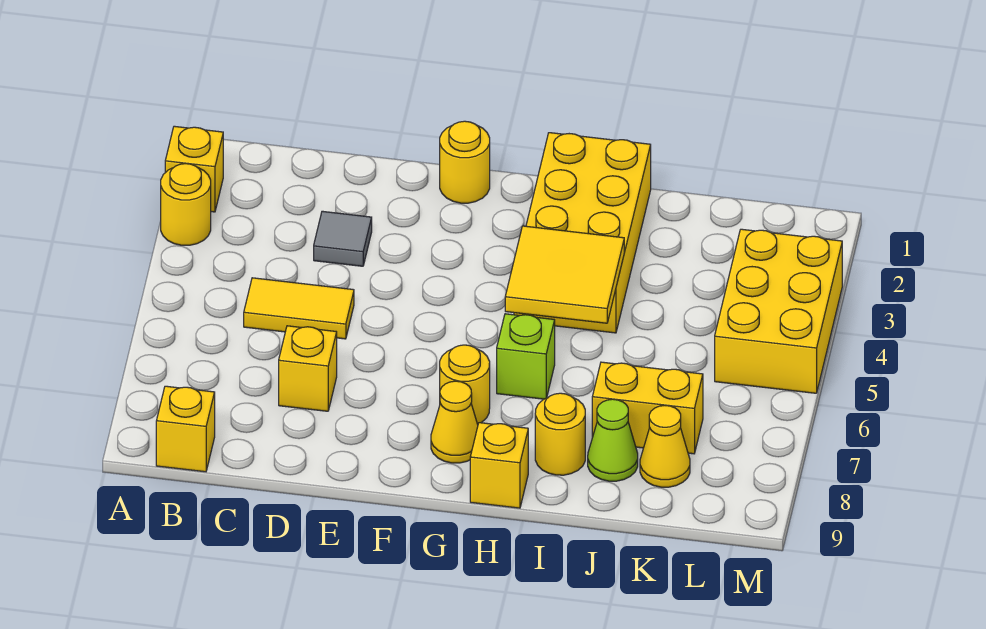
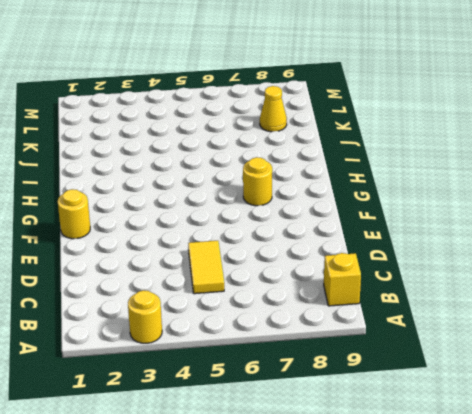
none -> yellow brick A2 level 1
none -> grey tile D3 level 1
none -> yellow brick D7 level 1

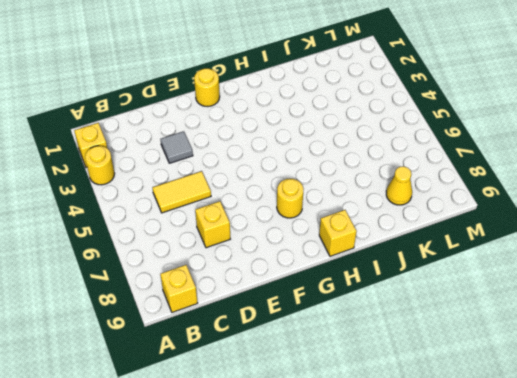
none -> yellow cone G8 level 1
none -> yellow brick H1:I4 level 1
none -> lime brick H6 level 1

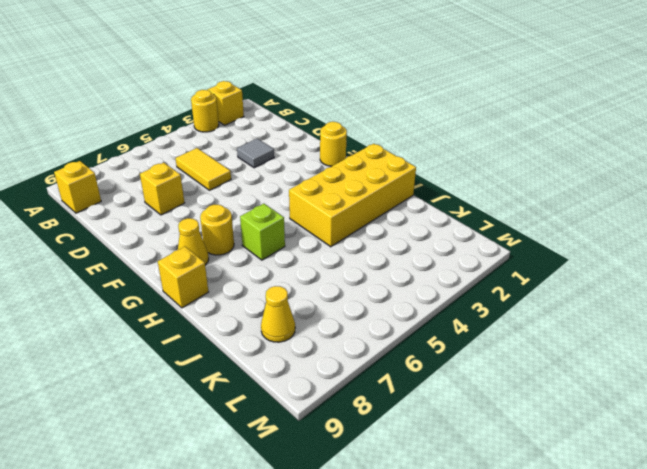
none -> yellow round brick I8 level 1
none -> yellow brick J7:K7 level 1
none -> lime cone J8 level 1

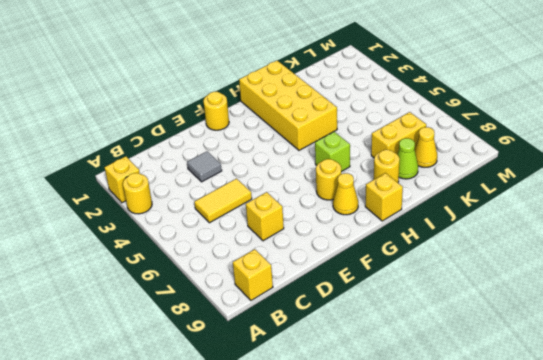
none -> yellow brick L3:M5 level 1
none -> yellow tile H4:I5 level 2

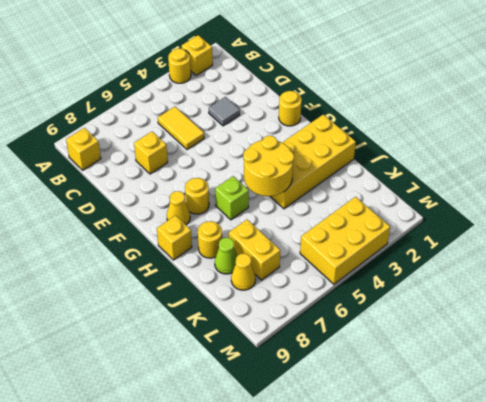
yellow round brick H4:I5 level 2 -> yellow tile H4:I5 level 2

